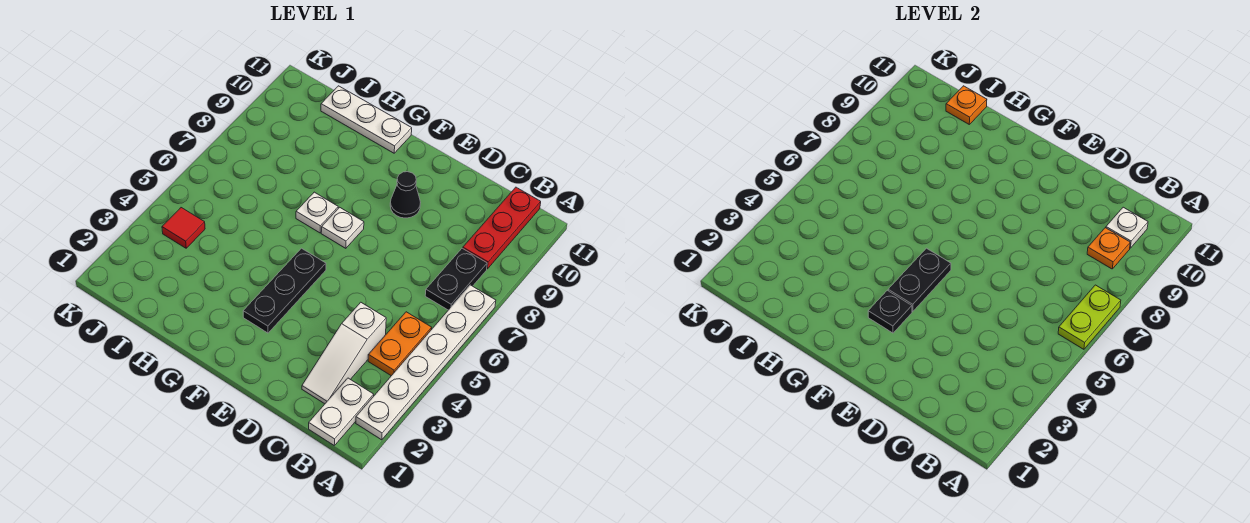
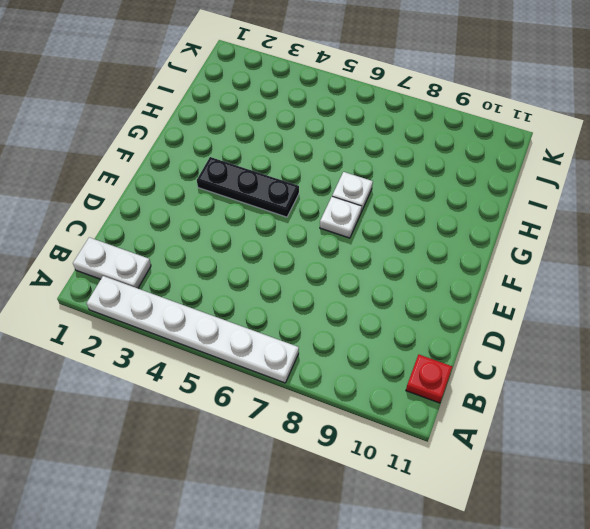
red plate B11 level 1 -> red plate B9:B11 level 1
none -> orange plate B4:B5 level 1
none -> black plate B7:B8 level 1
none -> white slope C2:C4 level 1 top 4

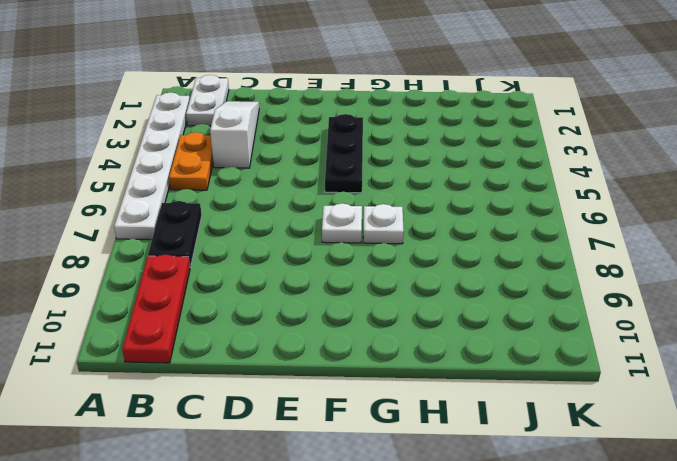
none -> black cone E9 level 1
none -> white plate G11:I11 level 1
none -> red tile J4 level 1

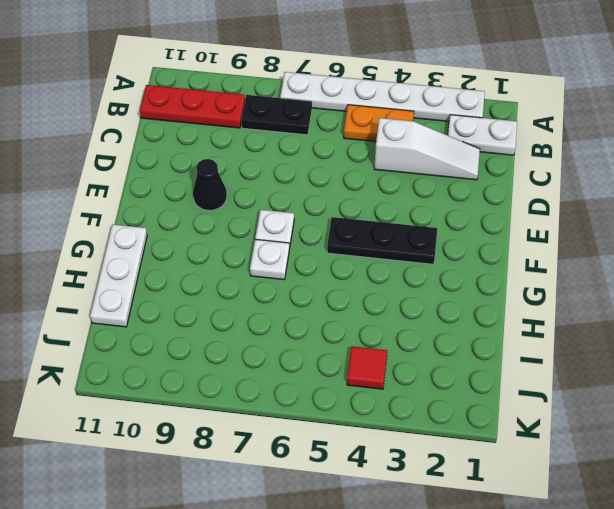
none -> lime plate A6:A7 level 2
none -> orange plate B9 level 2
none -> white plate B10 level 2

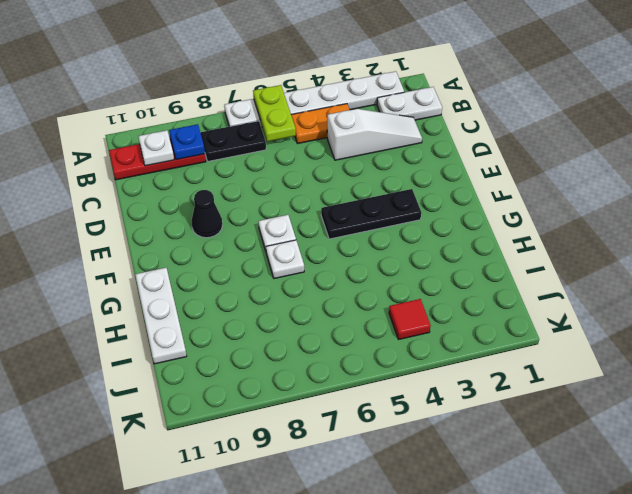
lime plate A6:B6 level 2 -> lime plate A6:A7 level 2
blue plate B9 level 2 -> orange plate B9 level 2
none -> black plate F3 level 2
none -> black plate F4:F5 level 2
none -> orange plate I11 level 2

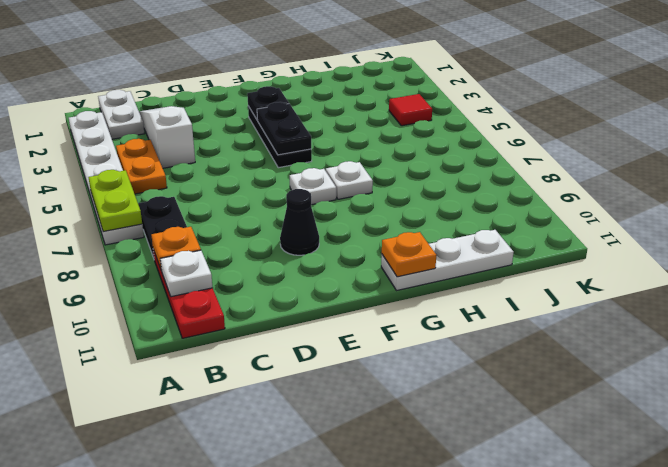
orange plate G11 level 2 -> orange plate I11 level 2

